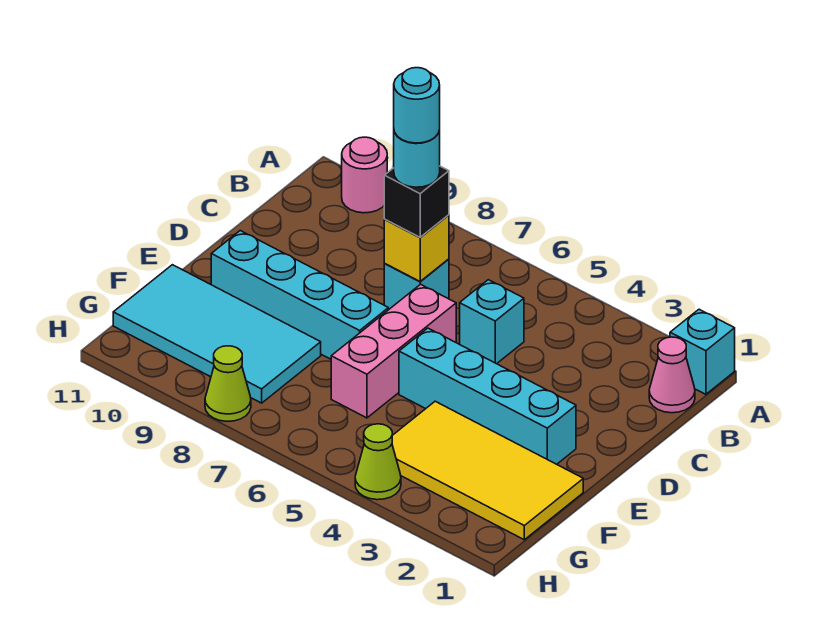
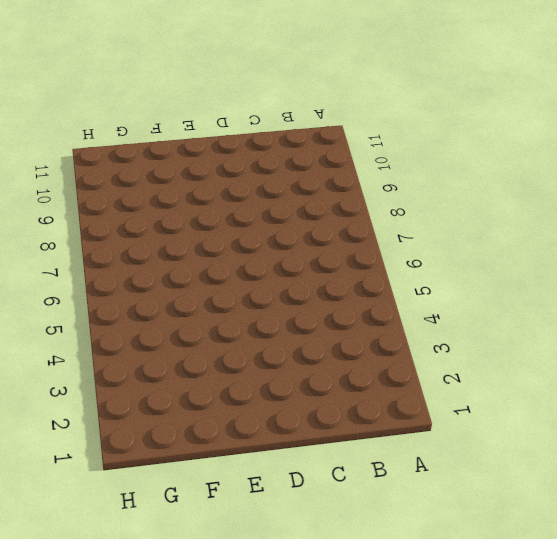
none -> cyan brick A1 level 1
none -> pink round brick A10 level 1
none -> pink cone B1 level 1

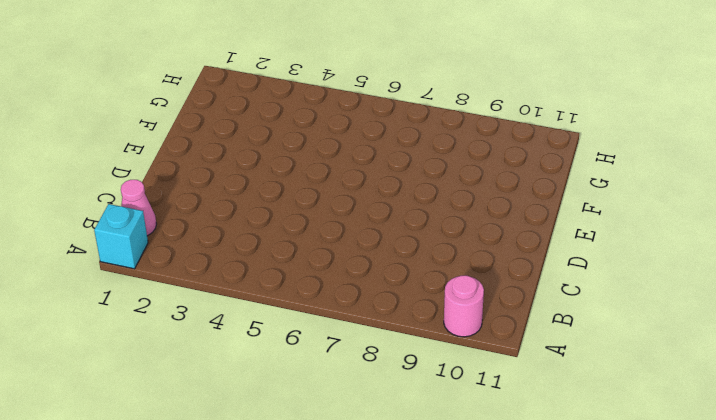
none -> cyan brick C5 level 1
none -> cyan brick C7 level 1
none -> pink brick D6:F6 level 1

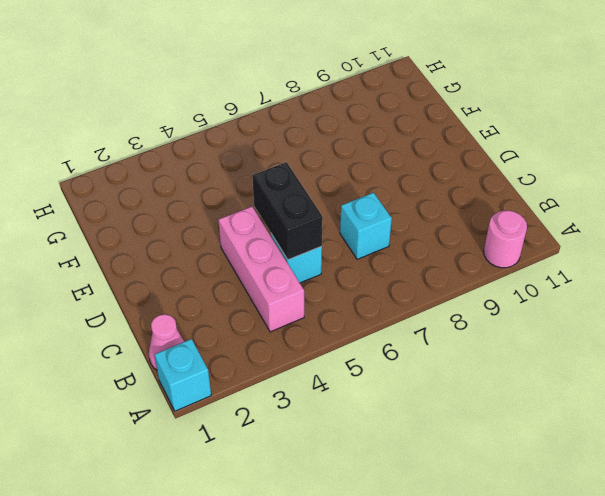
pink brick B4:D4 level 1 -> pink brick D6:F6 level 1
black brick C5:D5 level 2 -> none
none -> cyan brick E2:E5 level 1
none -> cyan brick E7:E10 level 1
none -> yellow tile F1:G4 level 1

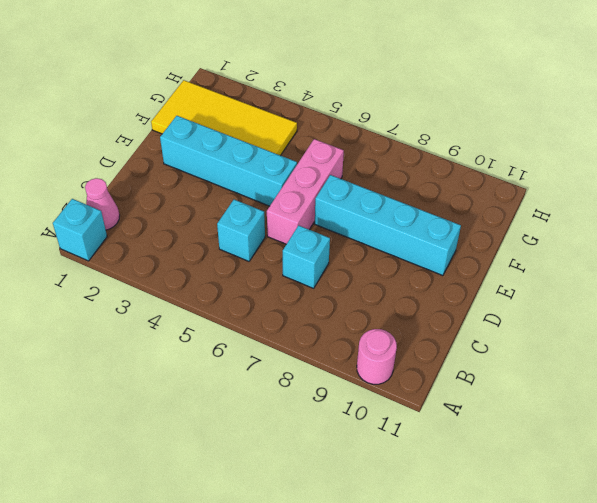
none -> cyan tile F8:G11 level 1
none -> lime cone H4 level 1
none -> lime cone H8 level 1

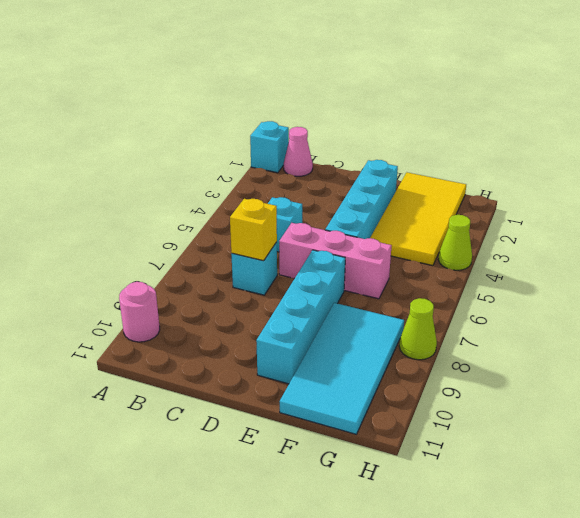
none -> black brick C7 level 3
none -> cyan round brick C7 level 4
none -> cyan round brick C7 level 5

